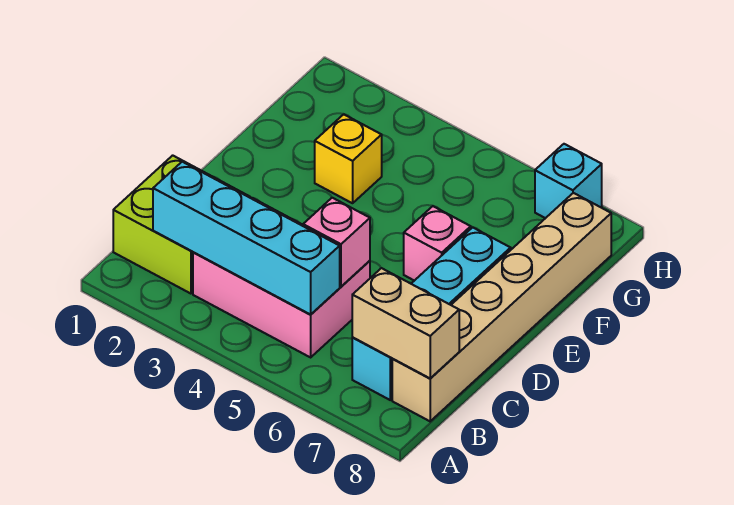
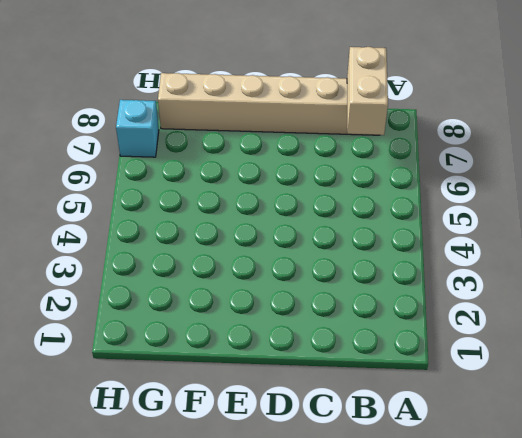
none -> lime brick B1:C2 level 1
none -> pink brick B3:C5 level 1

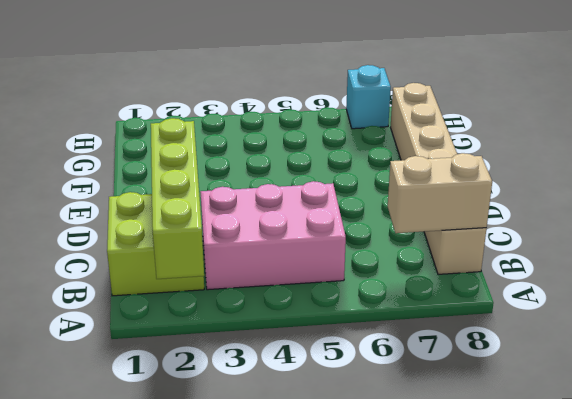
lime brick A2:D2 level 2 -> cyan brick B2:B5 level 2
none -> cyan brick B7:E7 level 1
none -> pink brick E6 level 1

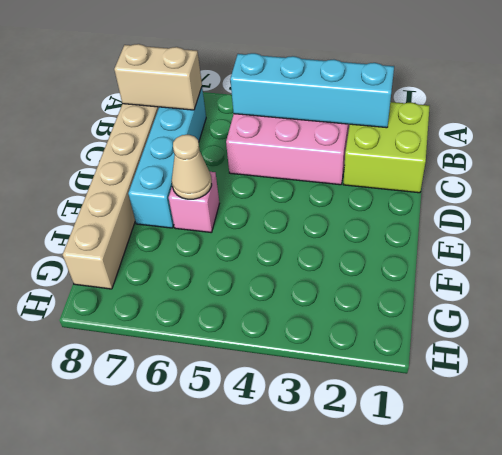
tan cone E6 level 2 -> none
none -> yellow brick F3 level 1
none -> cyan brick H7 level 1

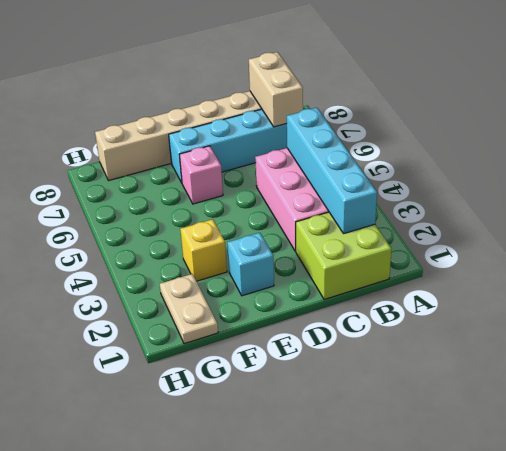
cyan brick E2 level 1 -> cyan brick H7 level 1
tan plate G1:G2 level 1 -> none
none -> pink brick C5 level 2

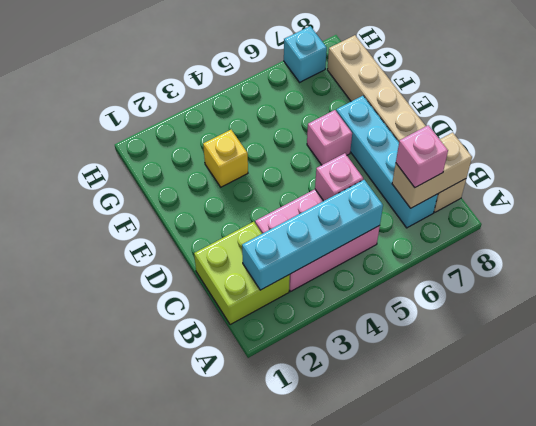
pink brick B7 level 3 -> none

